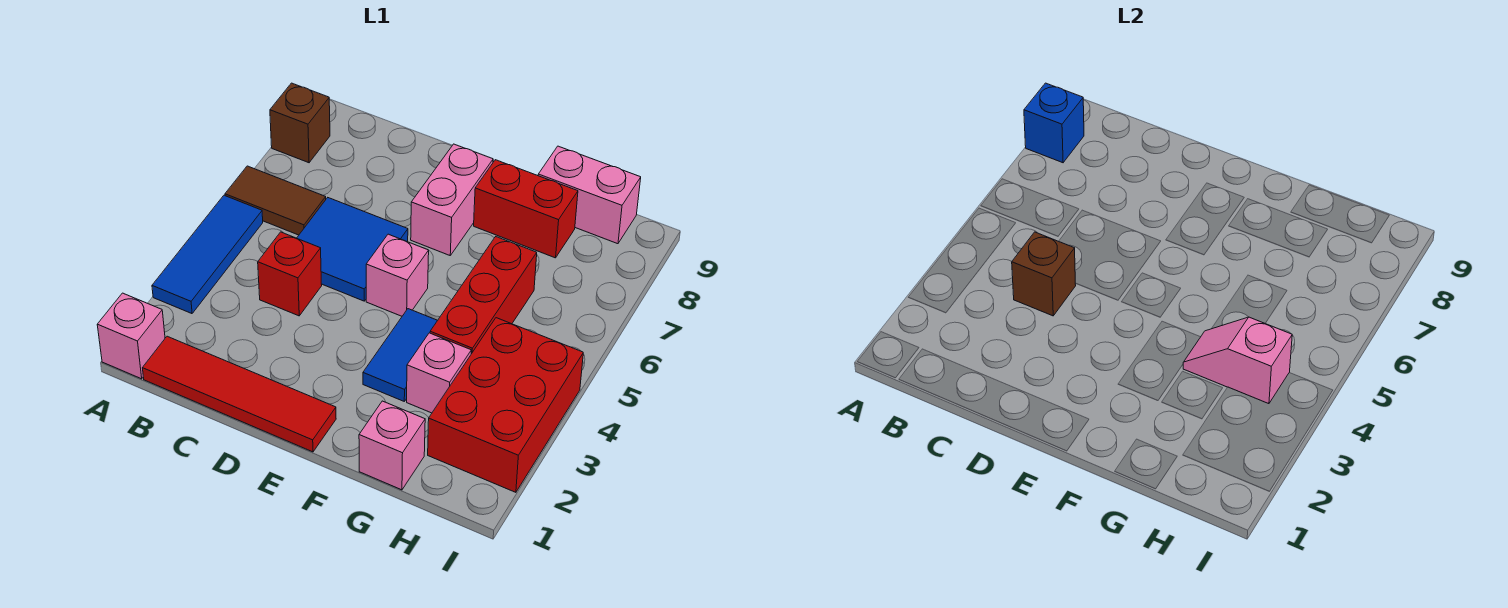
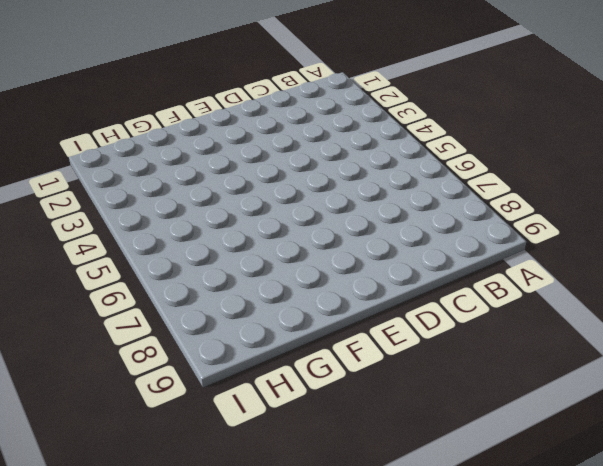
none -> pink brick A1 level 1
none -> blue tile A3:A5 level 1
none -> brown tile A6:B6 level 1

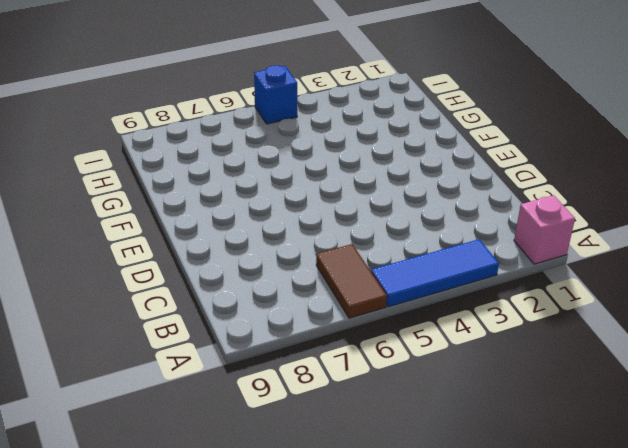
blue brick I5 level 1 -> blue brick A8 level 2
none -> brown brick A8 level 1
none -> red tile B1:E1 level 1
none -> red brick C4 level 1

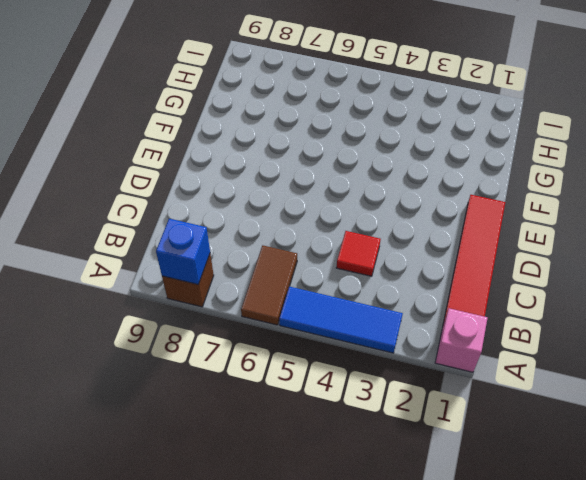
red tile C4 level 1 -> red brick C4 level 1
none -> blue tile C5:D6 level 1
none -> pink brick E5 level 1
none -> pink brick E7:E8 level 1

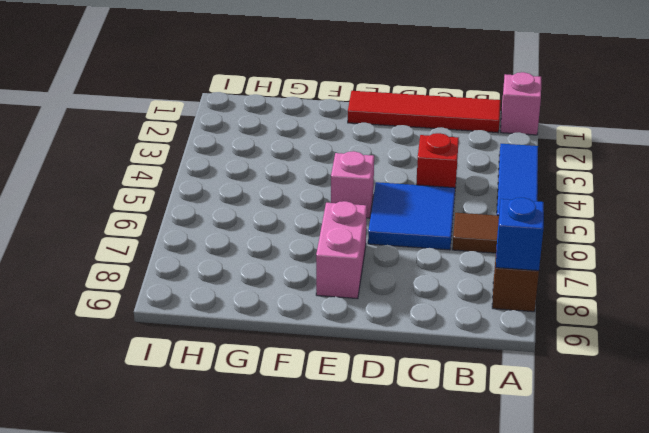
none -> blue tile F3:F4 level 1
none -> red brick F8:G8 level 1
none -> pink brick G1 level 1

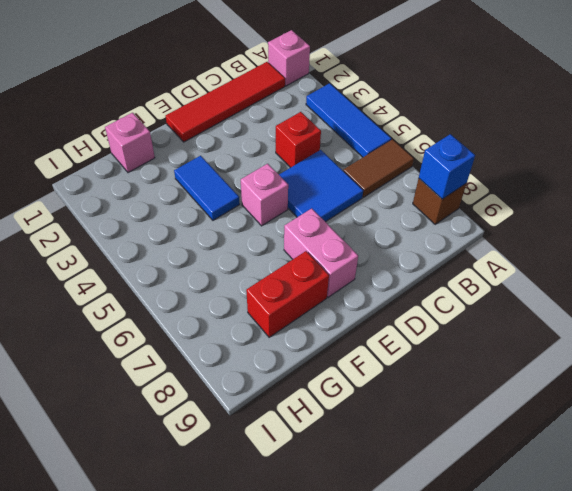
none -> pink brick G3 level 1
none -> red brick G4:G6 level 1
none -> pink brick G9:H9 level 1

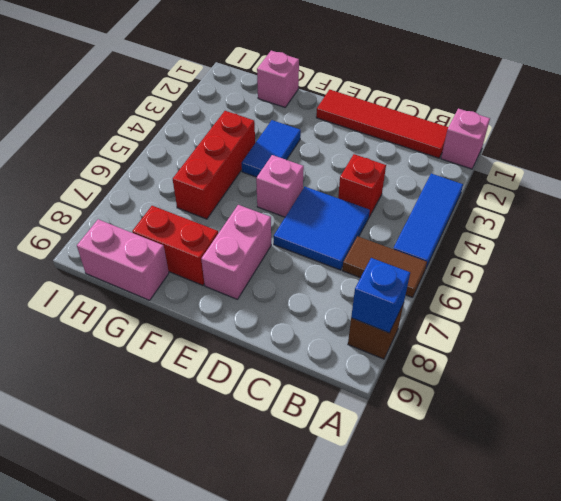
none -> pink brick G3 level 1
none -> red brick H2:I4 level 1
none -> brown brick C4 level 2

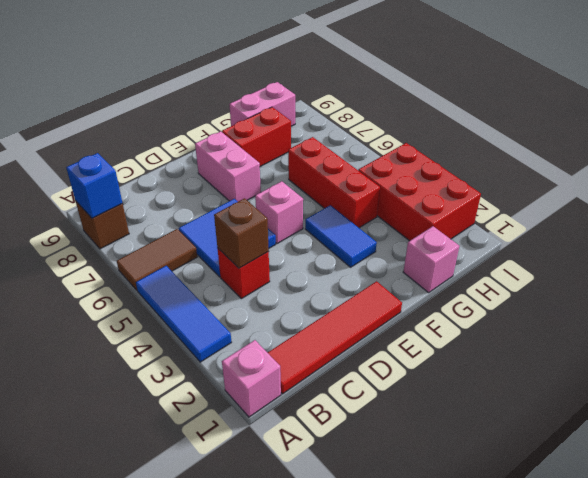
none -> pink brick G3 level 1
none -> pink slope G4:H4 level 2 top H

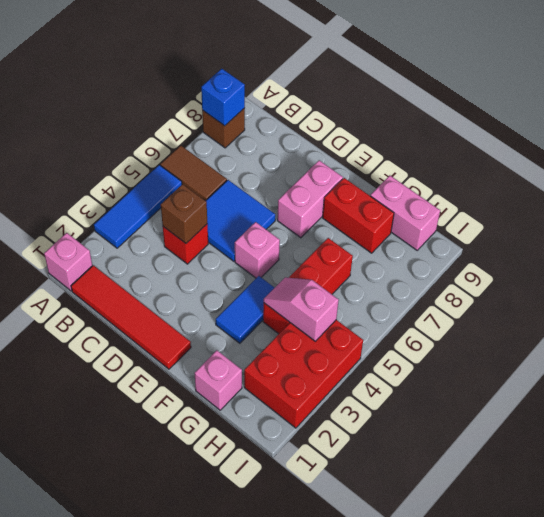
none -> pink brick G3 level 1

